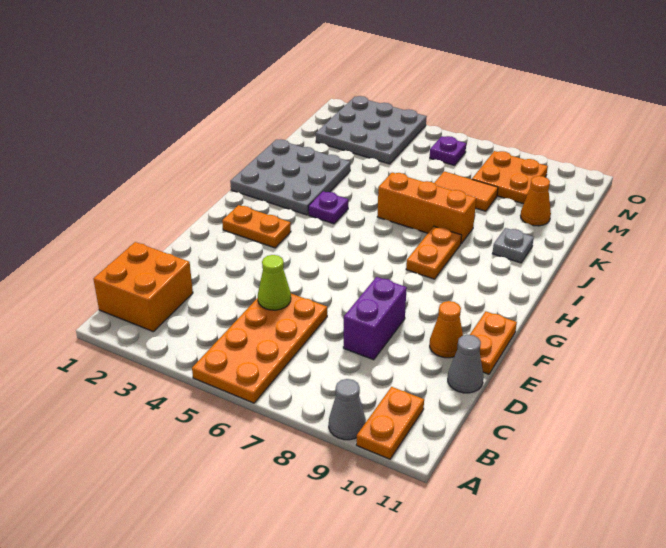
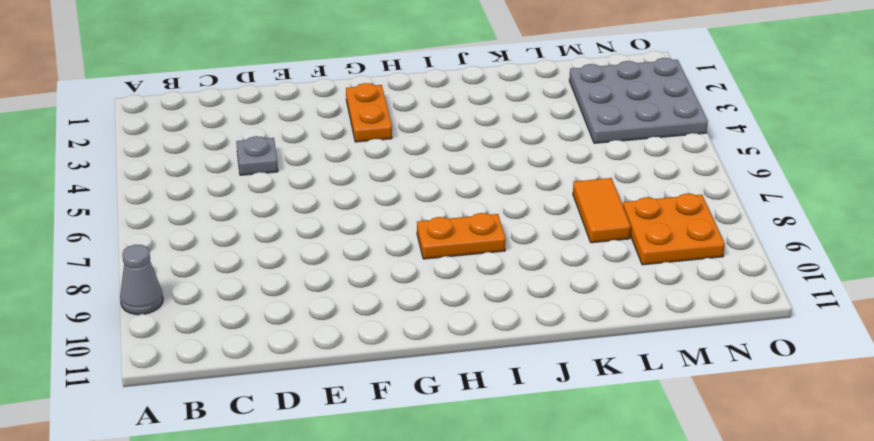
grey plate D4 level 1 -> grey plate J10 level 1
none -> orange plate A5:D6 level 1
none -> orange plate A10:B10 level 1
none -> orange brick B1:C2 level 1

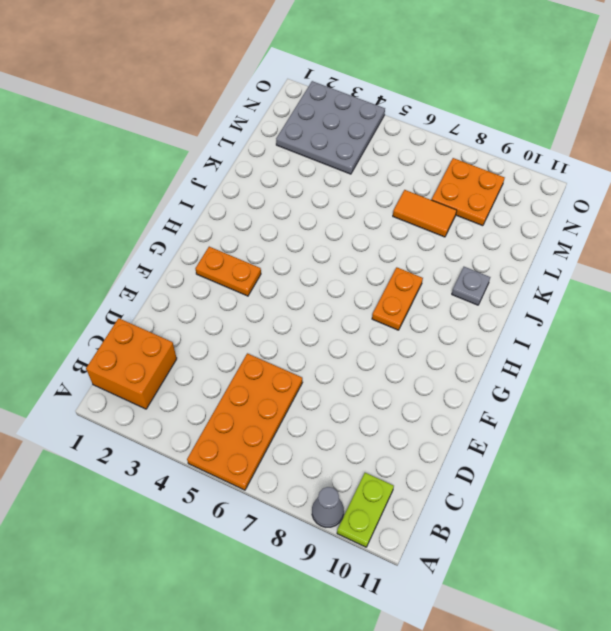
lime plate A10:B10 level 1 -> orange plate A10:B10 level 1
none -> purple brick D8:E8 level 1
none -> grey cone D11 level 1
none -> orange cone E10 level 1

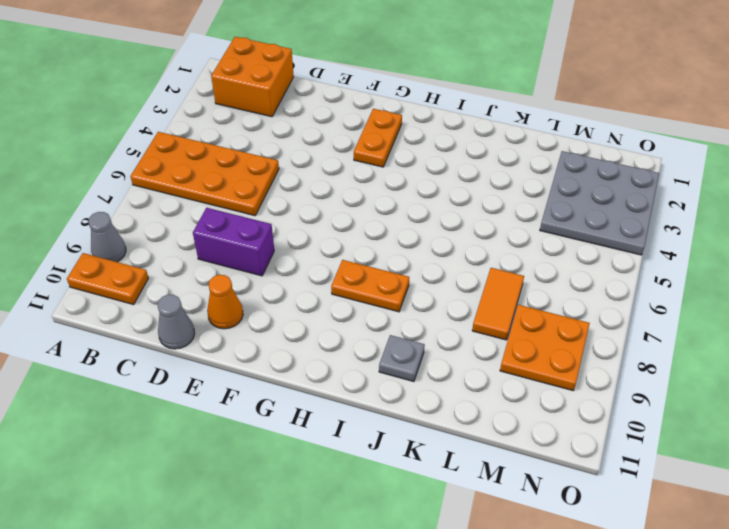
none -> orange plate E11:F11 level 1
none -> grey plate I1:K3 level 1
none -> purple plate I4 level 1

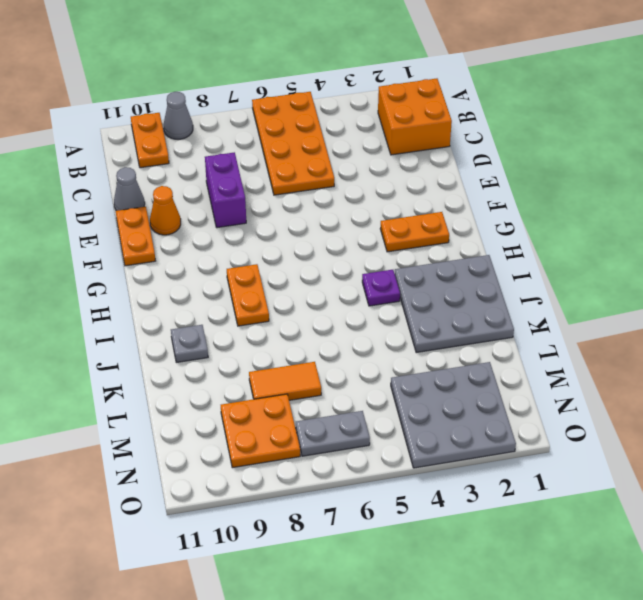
grey plate N6:N7 level 1 -> purple plate N6 level 1
none -> orange brick J6:J8 level 1
none -> orange cone L10 level 1
none -> lime cone D5 level 2

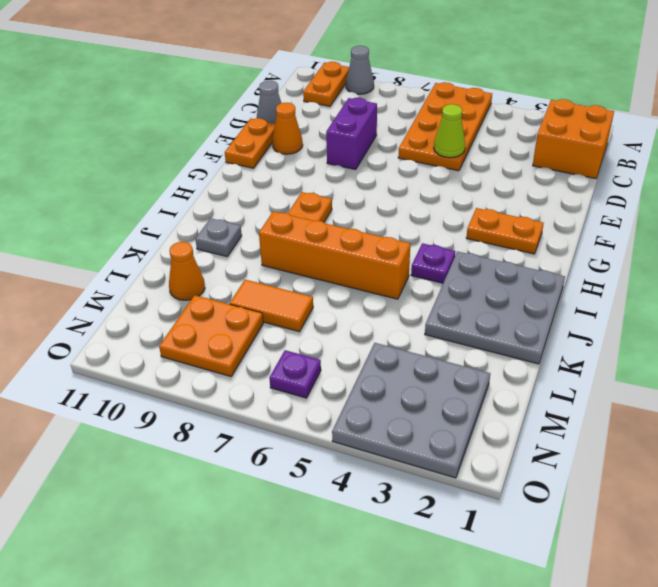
orange brick J5:J8 level 1 -> orange brick J6:J8 level 1

